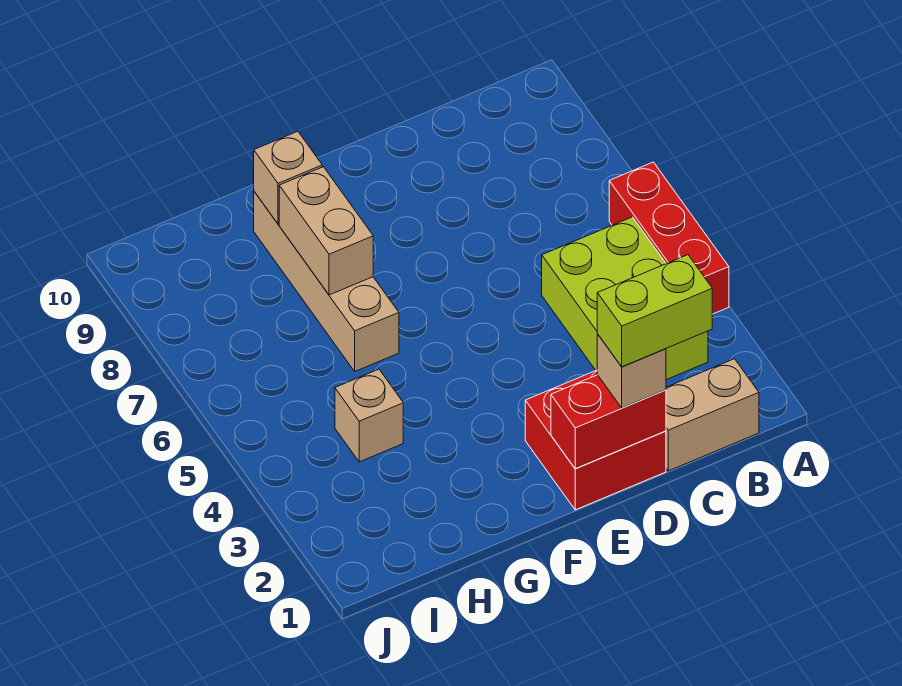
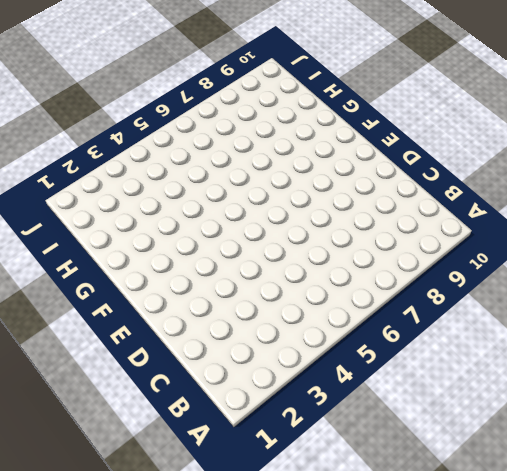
none -> red brick A4:A6 level 1
none -> tan brick B1:C1 level 1

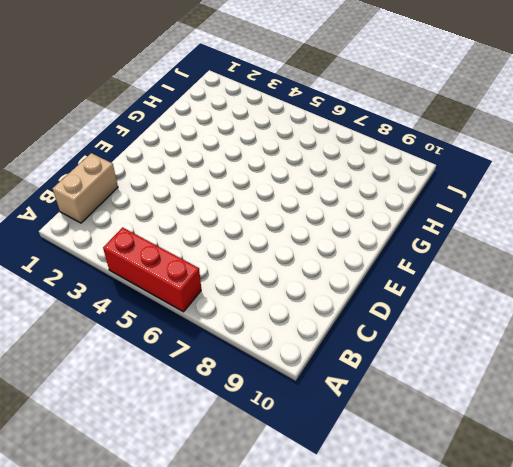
none -> lime brick B3:C5 level 1
none -> red brick D1:E2 level 1

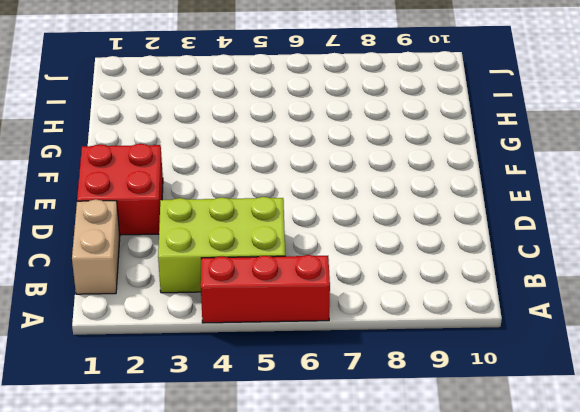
none -> tan brick G6:G9 level 1
none -> tan brick H4 level 1

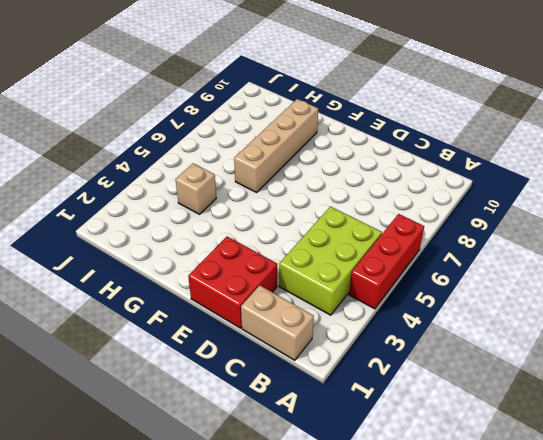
none -> red brick D1:E1 level 2
none -> tan brick G7:G8 level 2

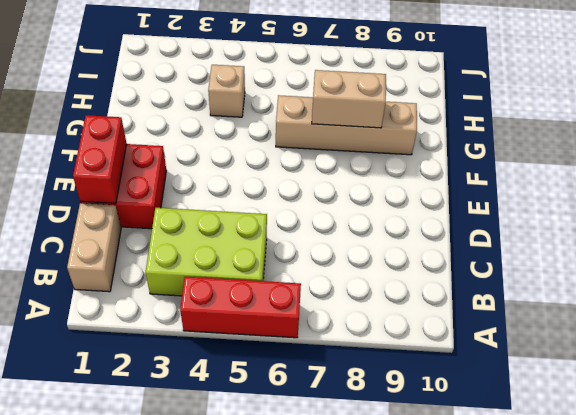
none -> tan brick G9 level 2
none -> tan brick D1 level 3

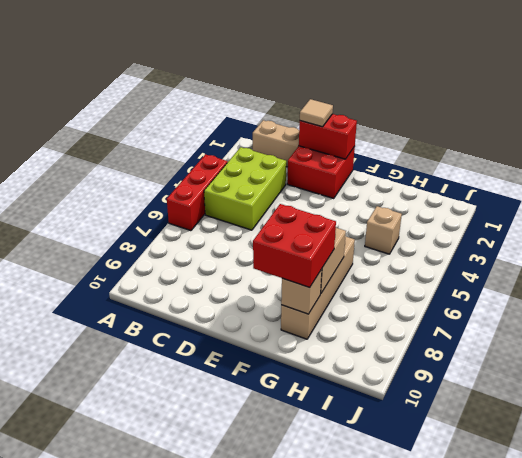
tan tile D1 level 3 -> tan brick D1 level 3
red brick F8:G9 level 3 -> none
none -> lime brick C1:D1 level 4

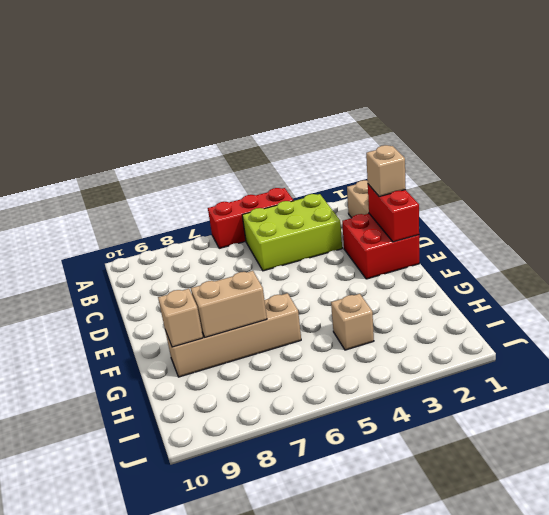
none -> lime brick C1:D1 level 4

